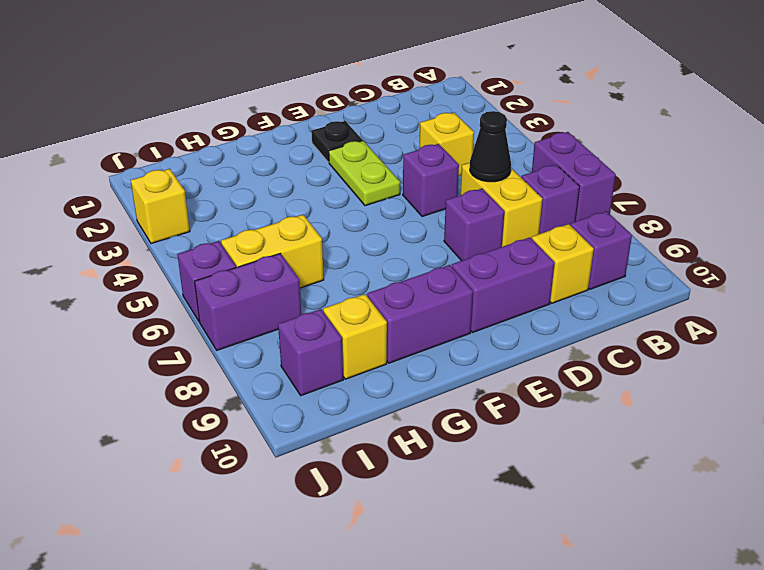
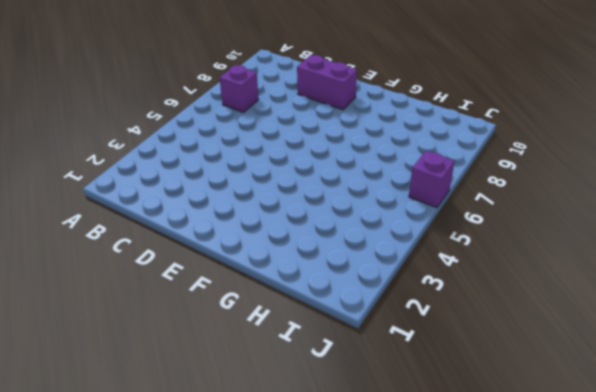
none -> purple brick A6:A7 level 1
none -> purple brick B9 level 1
none -> yellow brick C4 level 1

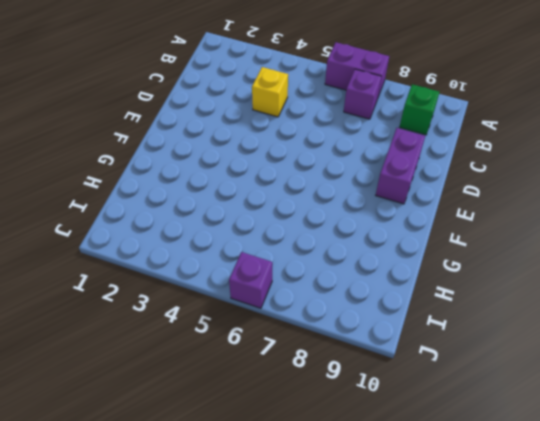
green brick B9 level 1 -> purple brick B9 level 1
none -> yellow brick C6:C7 level 1
none -> yellow brick C9 level 1
none -> purple brick D5 level 1

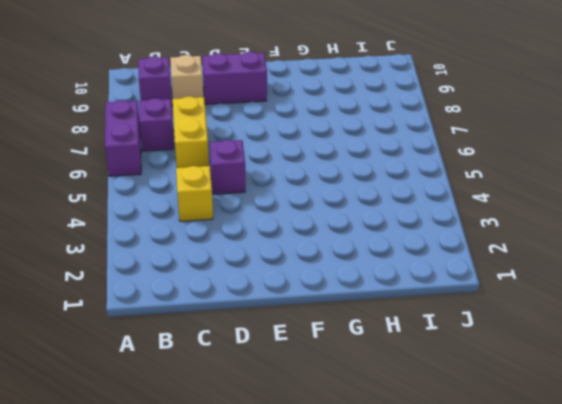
tan brick C9 level 1 -> yellow brick C9 level 1
none -> purple brick D7 level 1
none -> black plate E2 level 1
none -> lime plate E3:E4 level 1

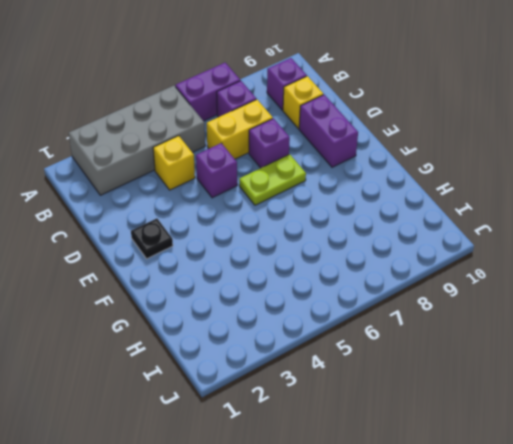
grey brick A2:B5 level 1 -> none
lime plate E6:E7 level 1 -> lime plate E3:E4 level 1
none -> purple brick F9:G9 level 1
none -> yellow brick H6:I6 level 1
none -> yellow brick H9 level 1

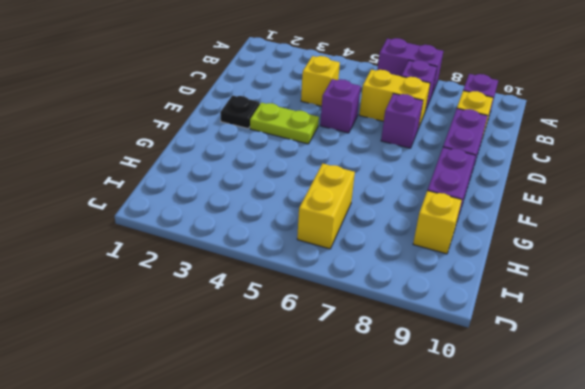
none -> purple brick I7:J7 level 1
none -> purple brick I9 level 1
none -> yellow brick J3 level 1

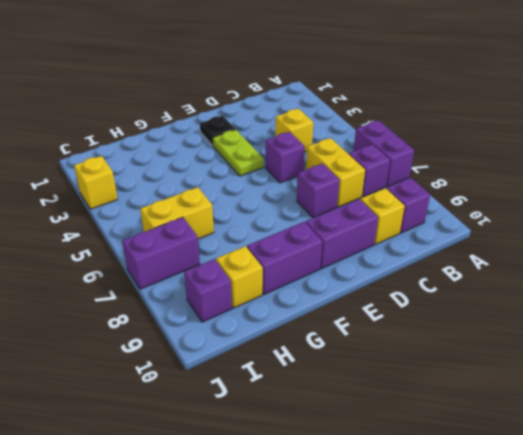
none -> purple brick J6 level 1
none -> black cone C6 level 2

